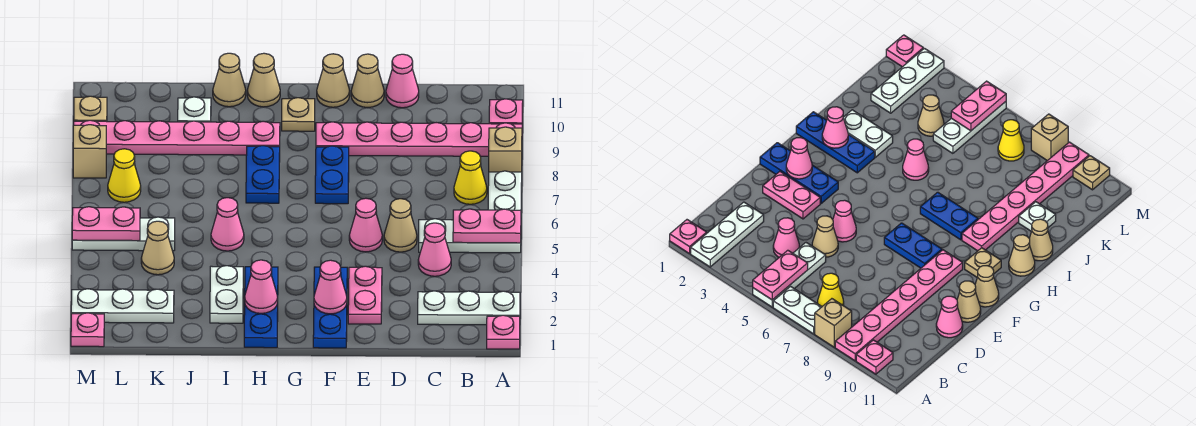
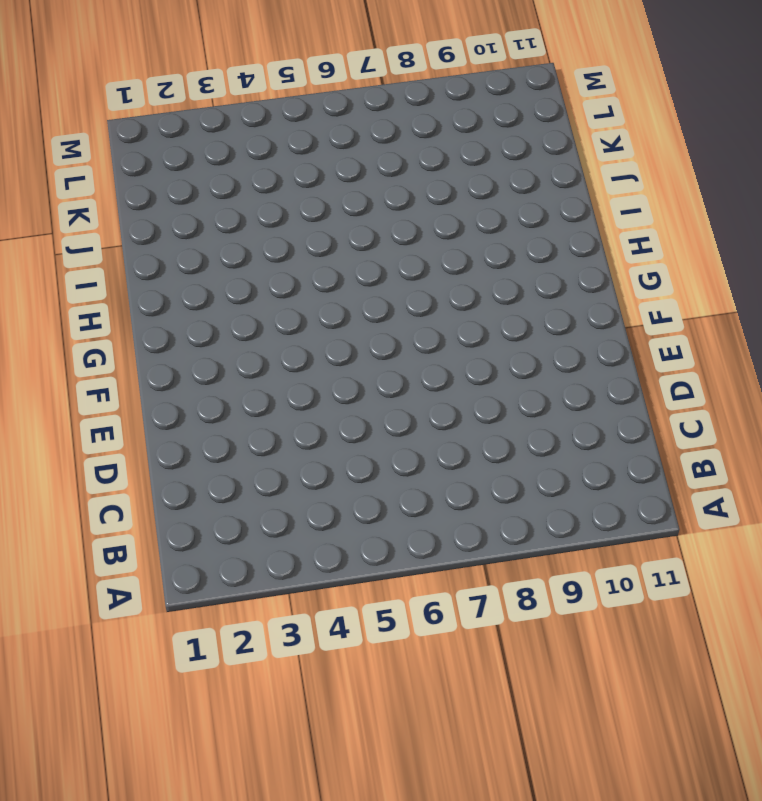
none -> pink plate A1 level 1
none -> white plate A2:C2 level 1
none -> white plate A5:C5 level 1
none -> white plate A6:A7 level 1

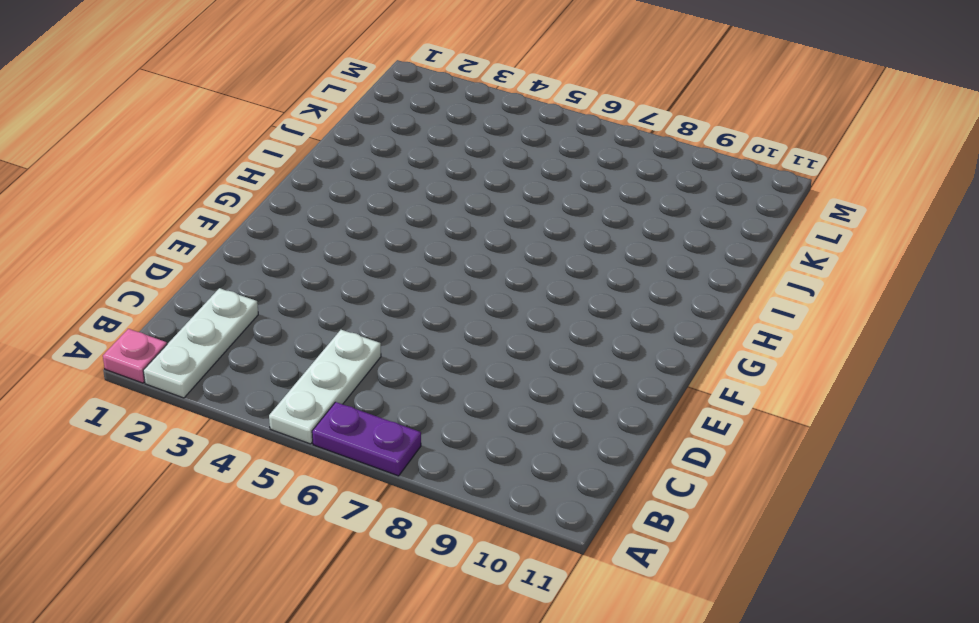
purple plate A6:A7 level 1 -> white plate A6:A7 level 1
none -> tan brick A8 level 1
none -> pink plate A9:F9 level 1
none -> pink plate A10 level 1
none -> yellow cone B7 level 1

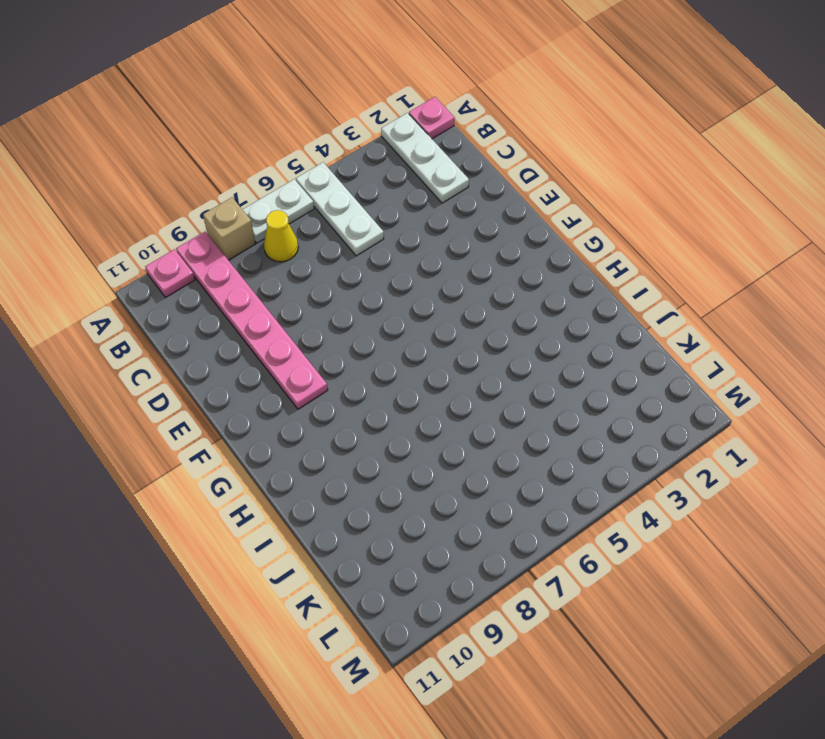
none -> pink cone C4 level 1
none -> tan cone D5 level 1
none -> pink cone D11 level 1
none -> pink plate E2:E3 level 1

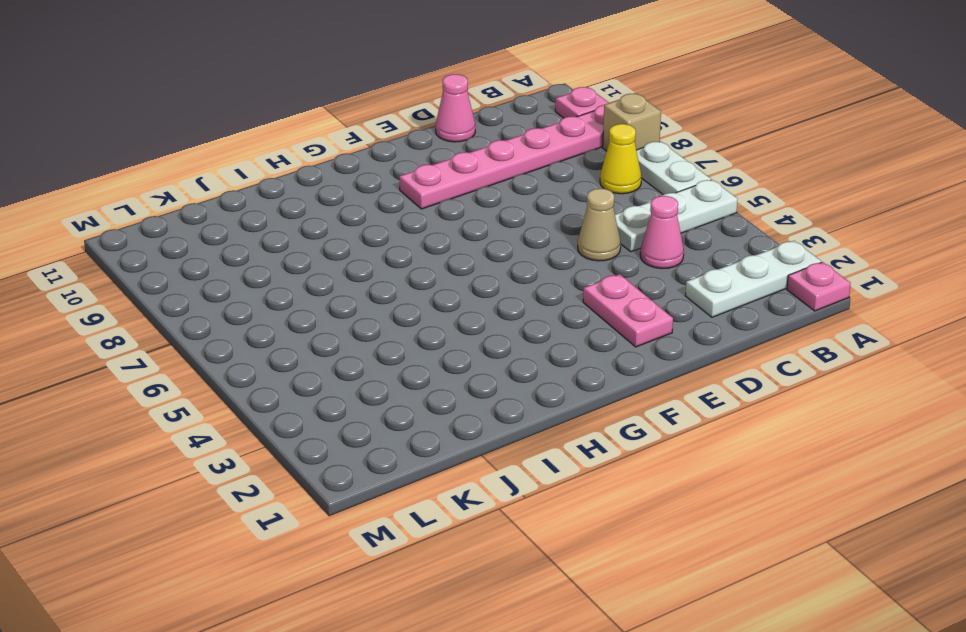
none -> pink cone E5 level 1
none -> tan cone E11 level 1
none -> blue plate F1:F3 level 1
none -> blue plate F7:F8 level 1

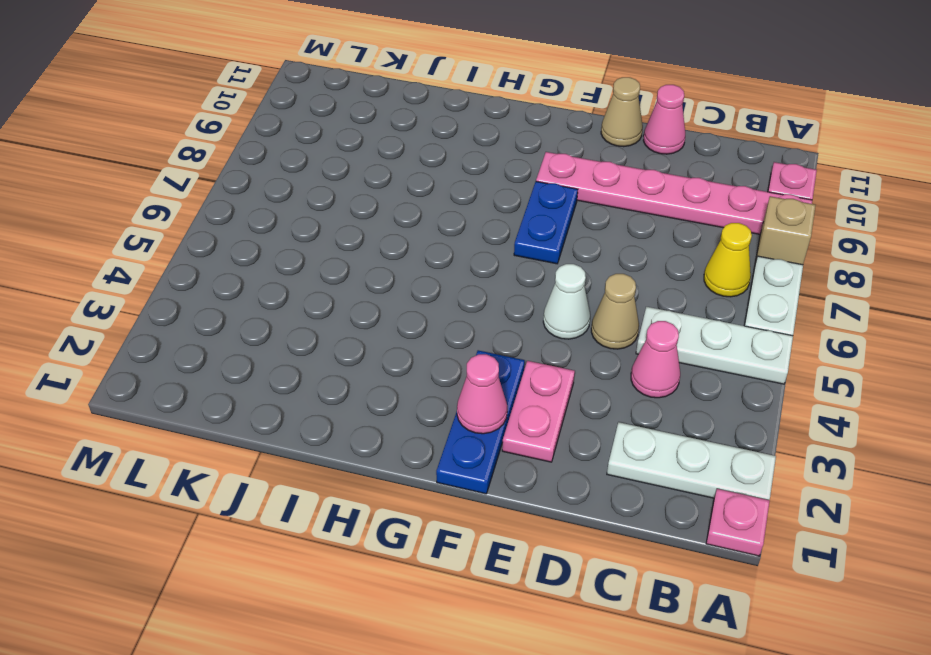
white cone E5 level 1 -> pink cone E5 level 1
none -> tan cone F11 level 1
none -> tan plate G10 level 1
none -> blue plate H1:H3 level 1
none -> blue plate H7:H8 level 1

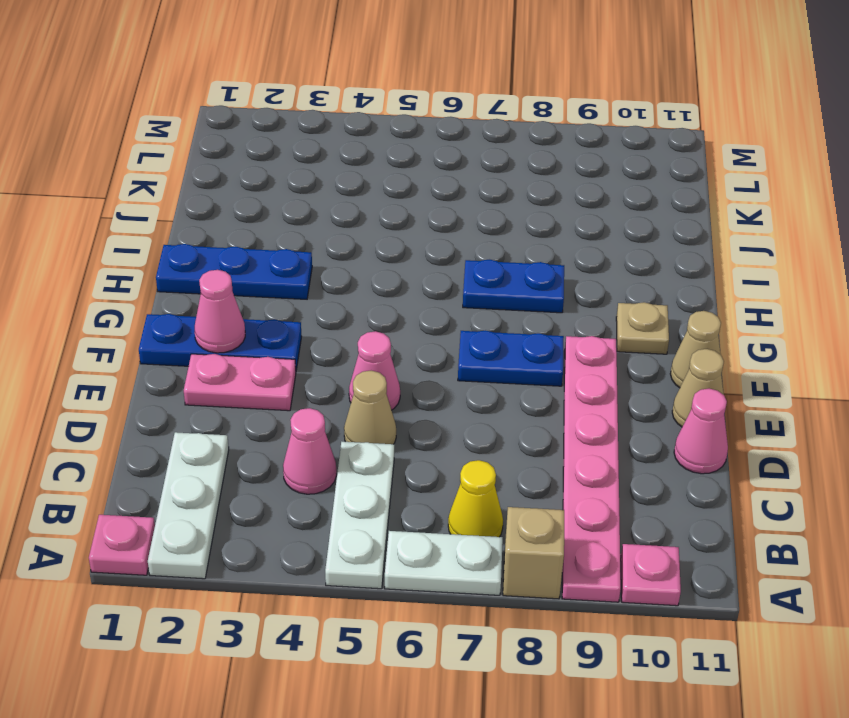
none -> pink plate H9:M9 level 1
none -> tan cone H11 level 1
none -> white plate I2:I3 level 1
none -> pink cone I5 level 1

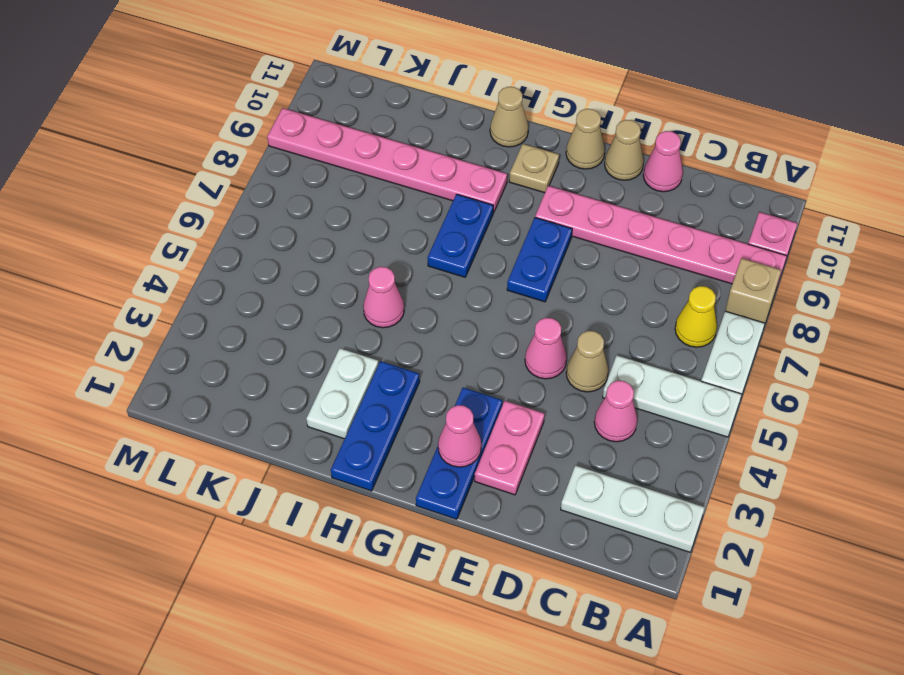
none -> pink plate A1 level 1
none -> tan cone I11 level 1
none -> white plate J10 level 1
none -> white plate K2:M2 level 1

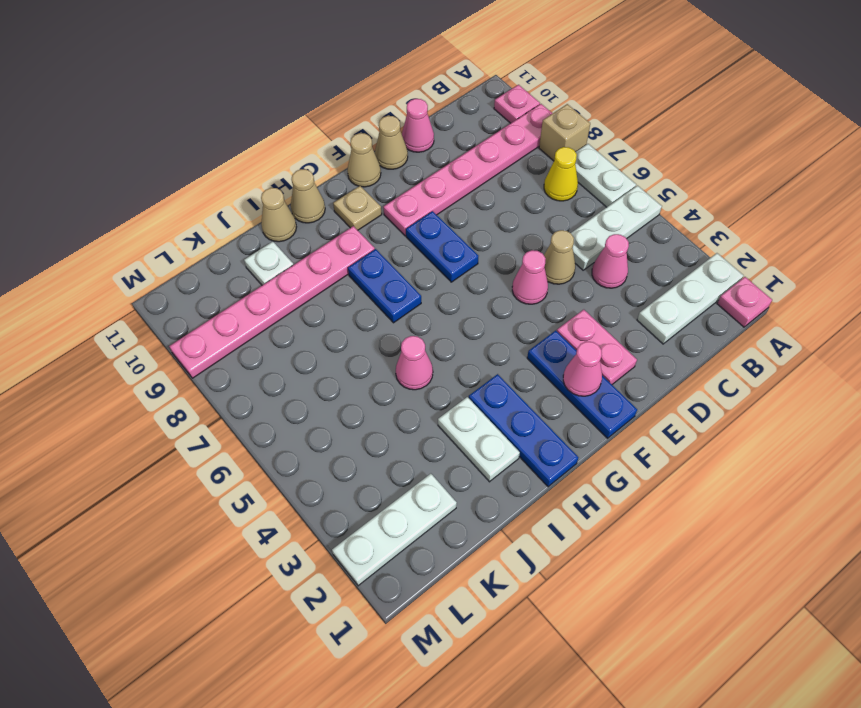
none -> tan cone K4 level 1
none -> white plate K5:M5 level 1
none -> yellow cone L7 level 1
none -> pink plate M1 level 1

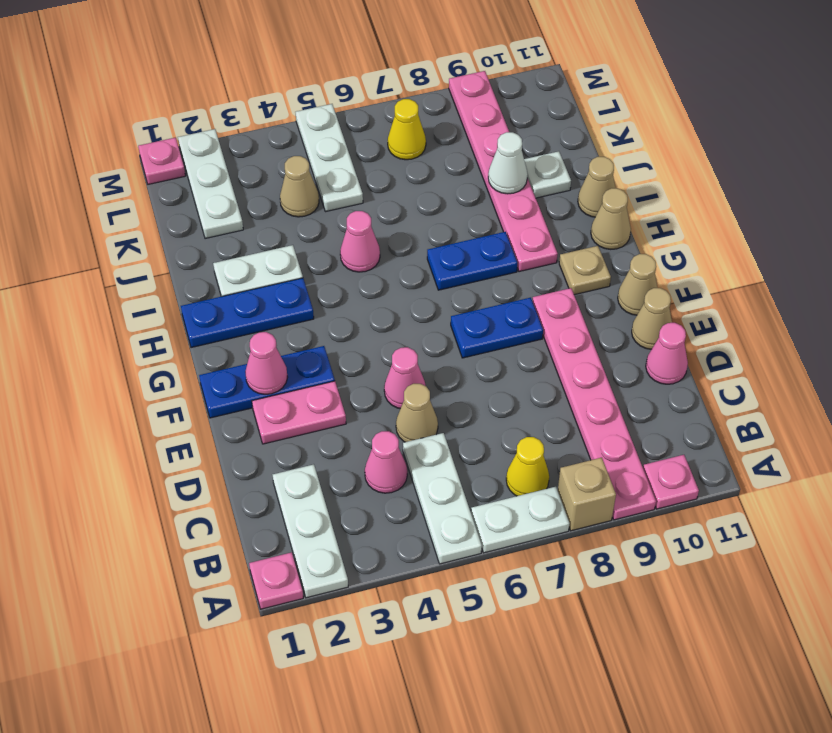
white cone J9 level 2 -> none
none -> tan brick M8 level 1
none -> tan plate M10 level 1
none -> pink plate A5:B5 level 2
none -> pink cone H2 level 2

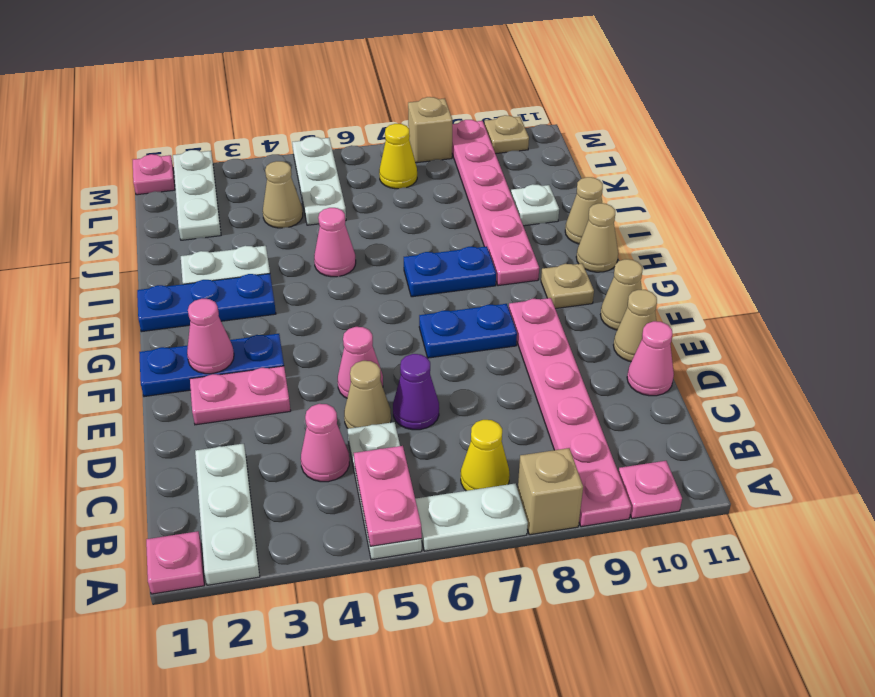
purple cone D6 level 1 -> none
none -> pink cone H2 level 2
none -> pink plate L5:M5 level 2

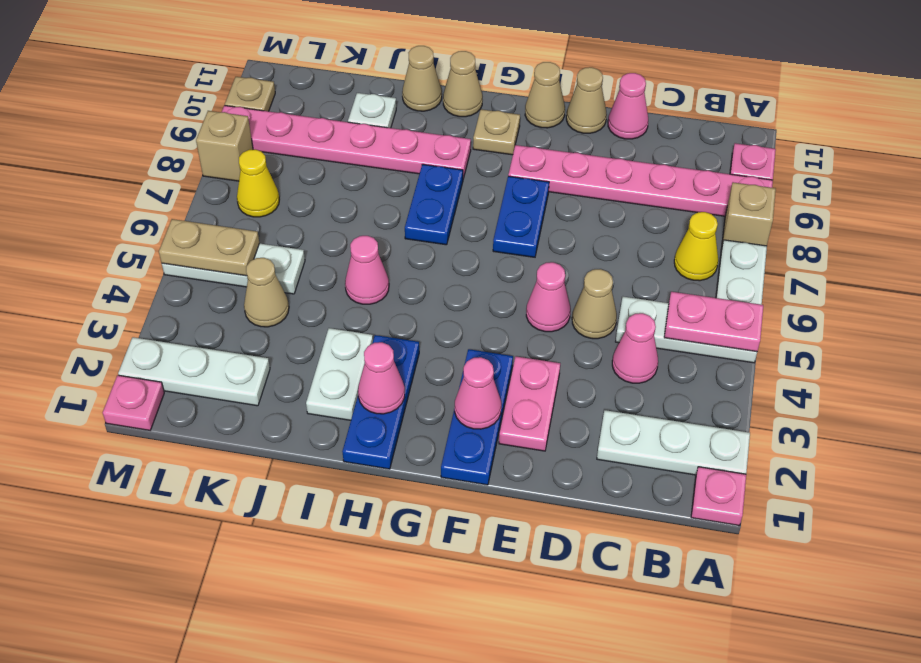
tan plate L5:M5 level 2 -> pink plate L5:M5 level 2

